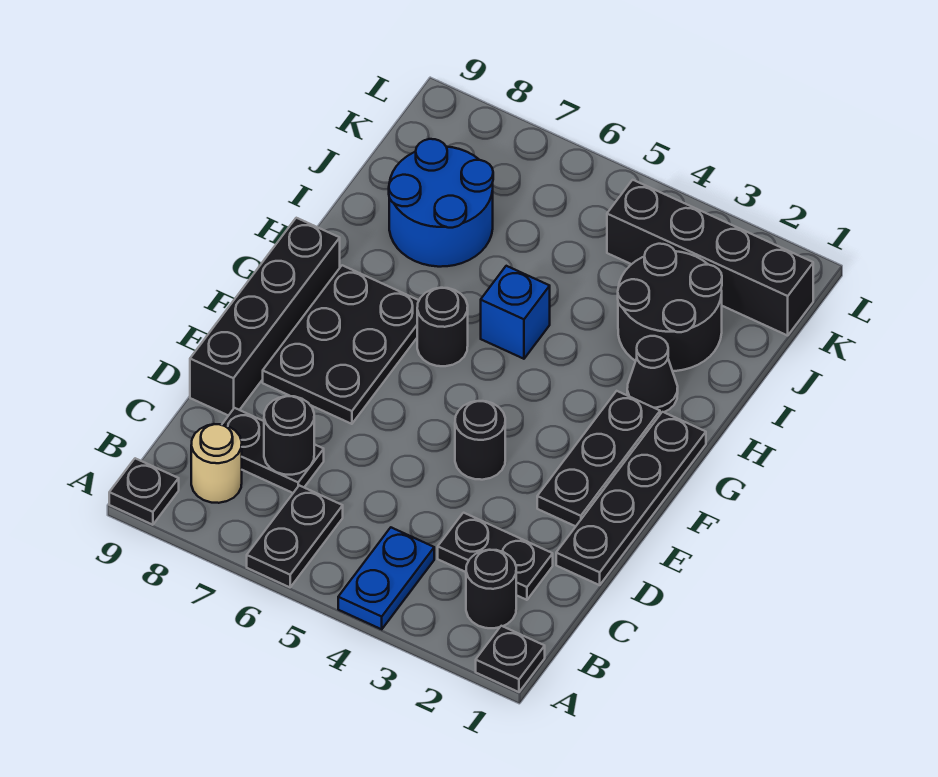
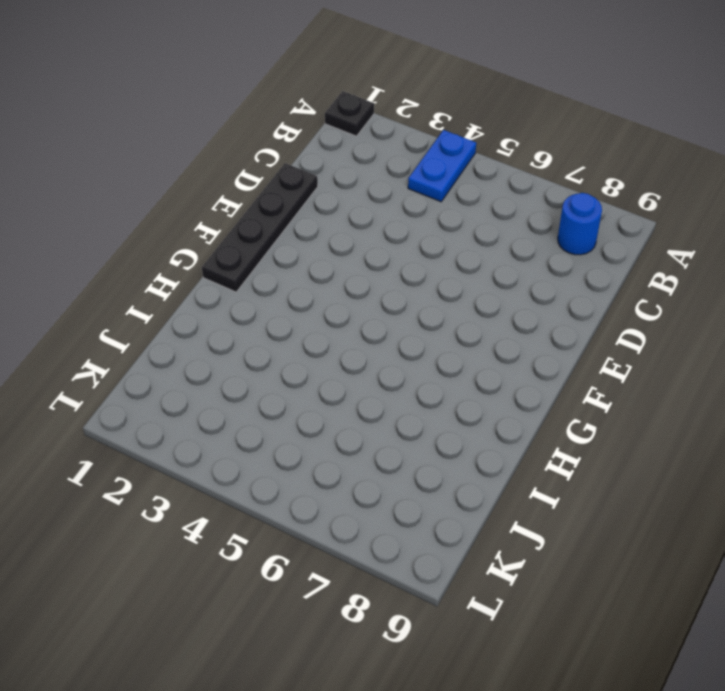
blue round brick B8 level 1 -> tan round brick B8 level 1
none -> black plate A6:B6 level 1
none -> black plate A9 level 1
none -> black round brick B2 level 1

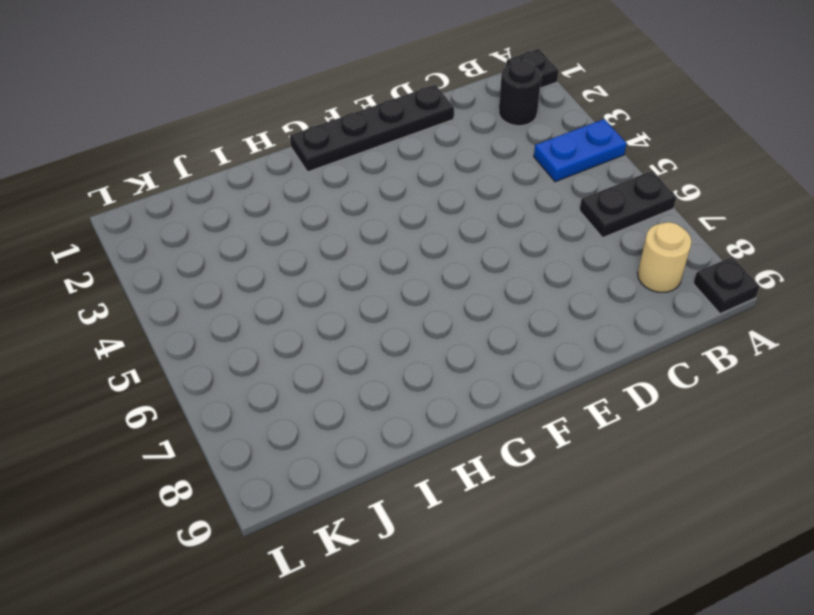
none -> black plate C2:C3 level 1
none -> black plate C7:C8 level 1
none -> black brick D9:G9 level 1

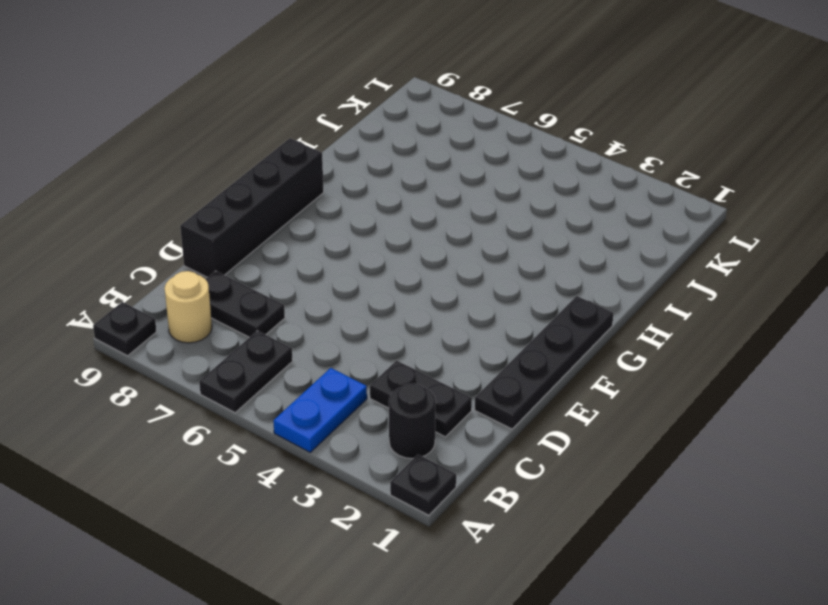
none -> black plate E2:G2 level 1
none -> black round brick E4 level 1
none -> black plate E7:G8 level 1

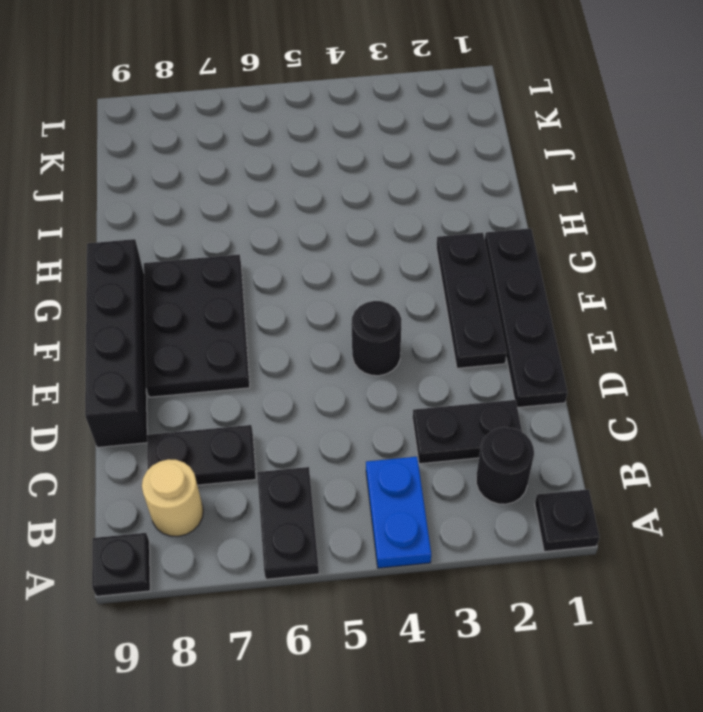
none -> black round brick G6 level 1
none -> black cone H2 level 1
none -> blue brick H5 level 1

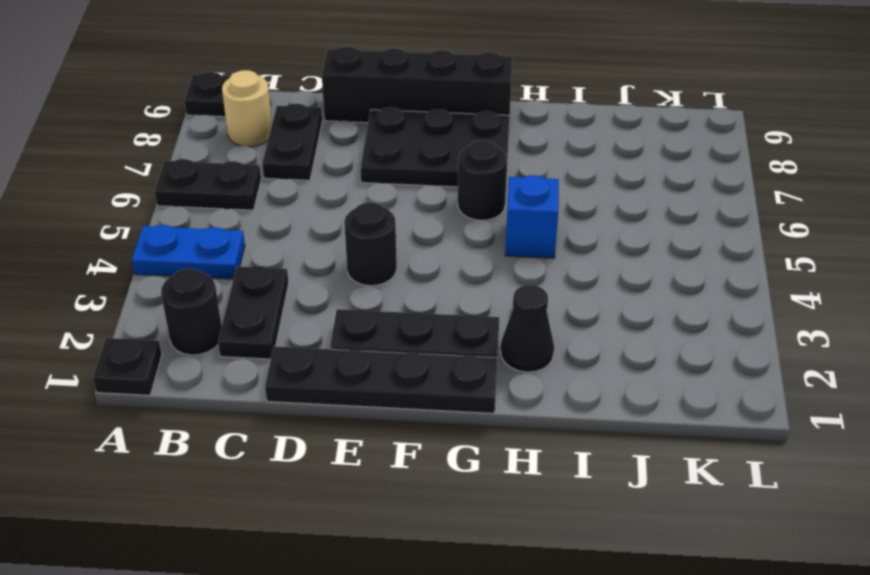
none -> black round brick I2:J3 level 1
none -> blue round brick I7:J8 level 1
none -> black brick K1:K4 level 1

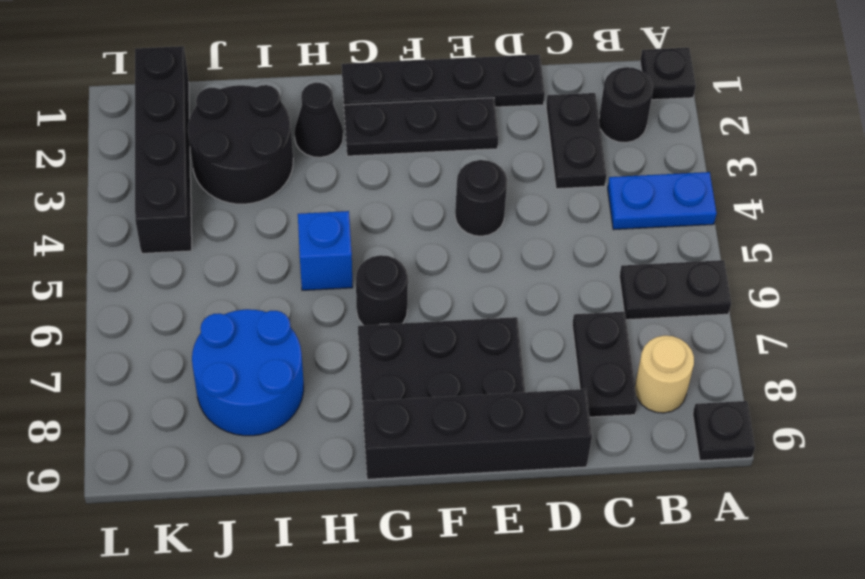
none -> black round brick C7 level 2

